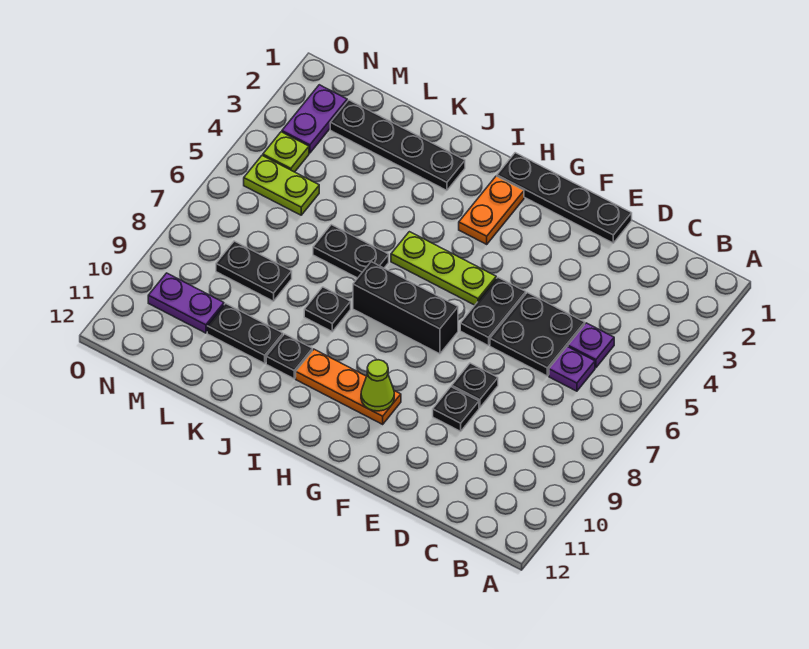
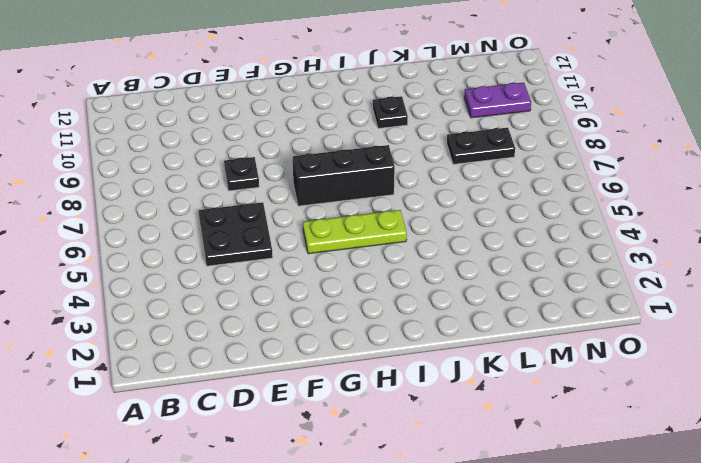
none -> purple plate C5 level 1
none -> purple plate C6 level 1
none -> black plate E1:H1 level 1

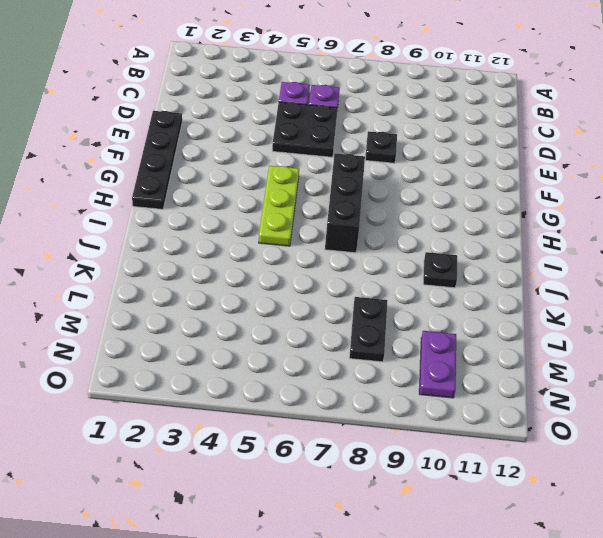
none -> black plate E9 level 1
none -> black plate F5:F6 level 1
none -> orange plate G10:I10 level 1

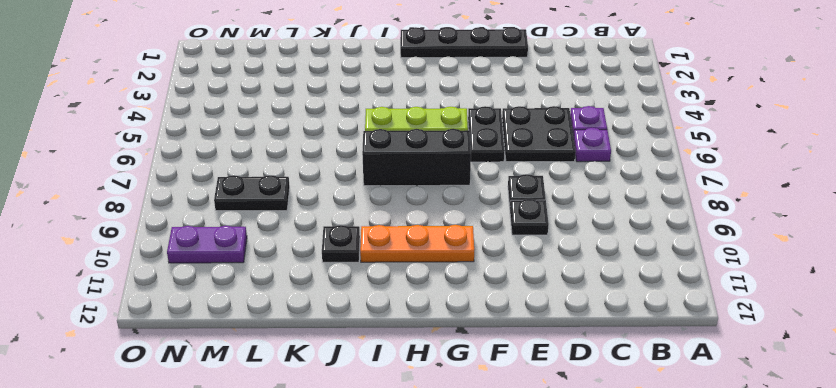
none -> orange plate H2:H3 level 1
none -> black plate J2:M2 level 1
none -> black plate J6:K6 level 1

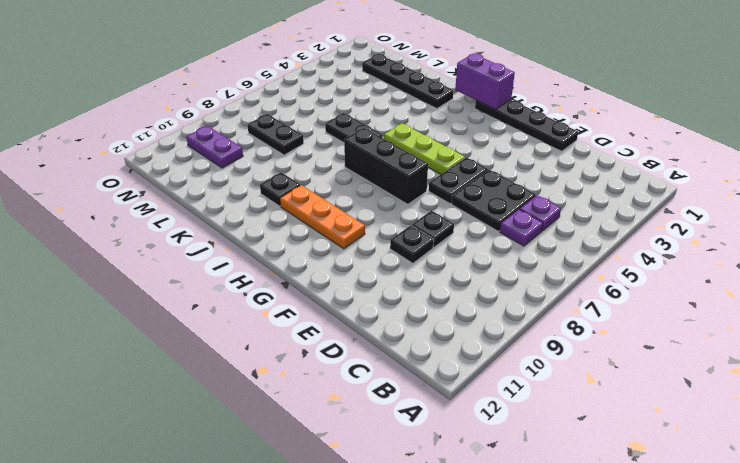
purple brick H1:I1 level 2 -> none
none -> orange plate H2:H3 level 1
none -> black plate J8 level 1
none -> black plate K10:L10 level 1

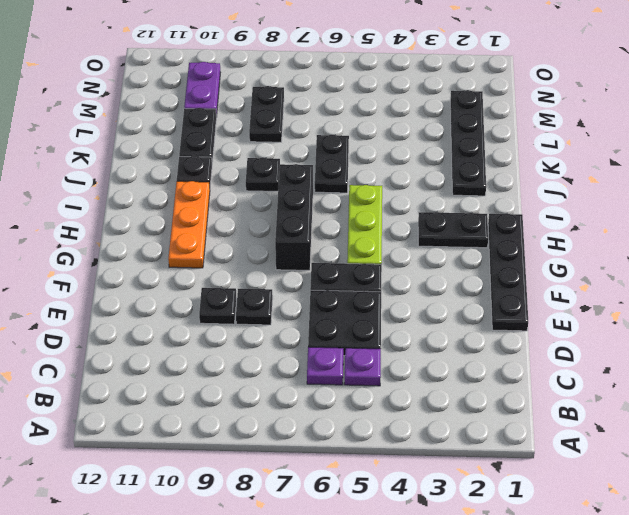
black plate H2:H3 level 1 -> orange plate H2:H3 level 1
none -> lime plate M5:N5 level 1
none -> purple plate N2:N3 level 1
none -> lime plate N4 level 1

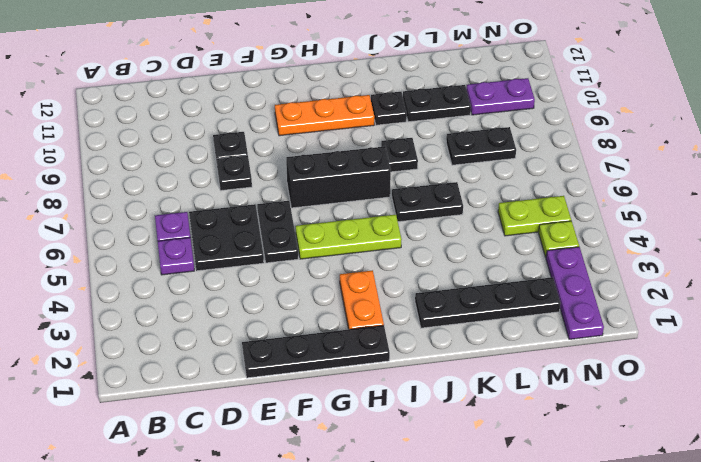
purple plate N1:N3 level 1 -> purple plate N2:N3 level 1
none -> lime cone G10 level 2

